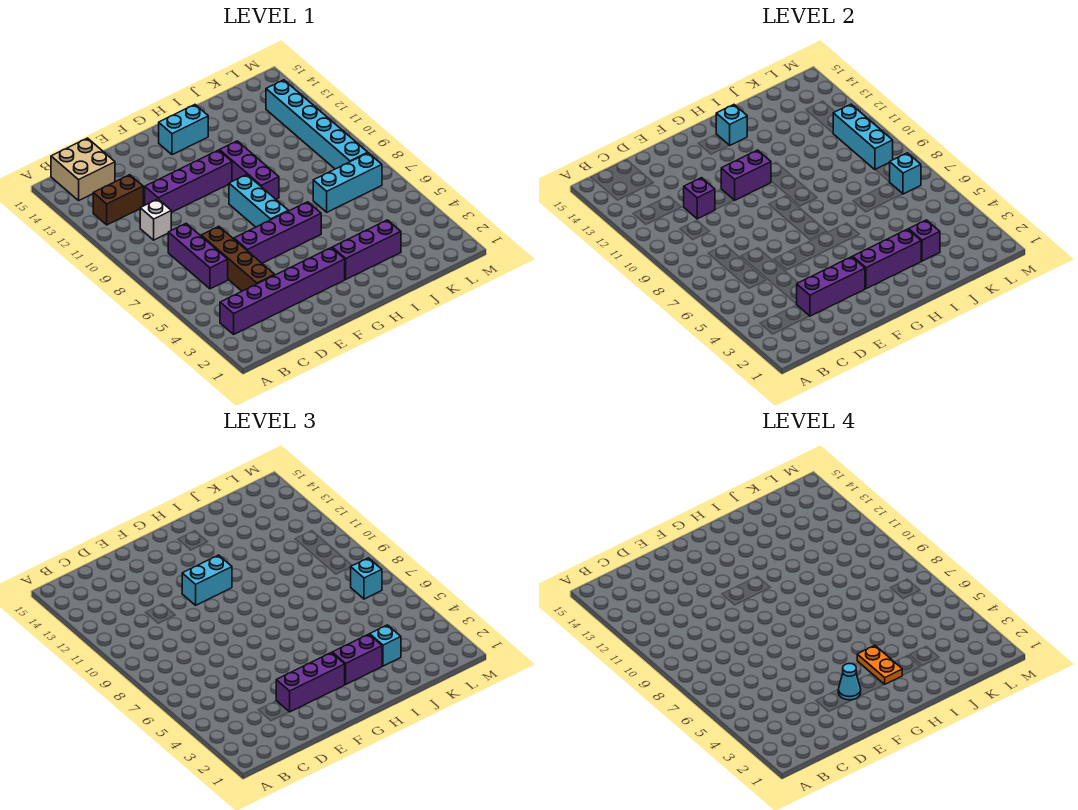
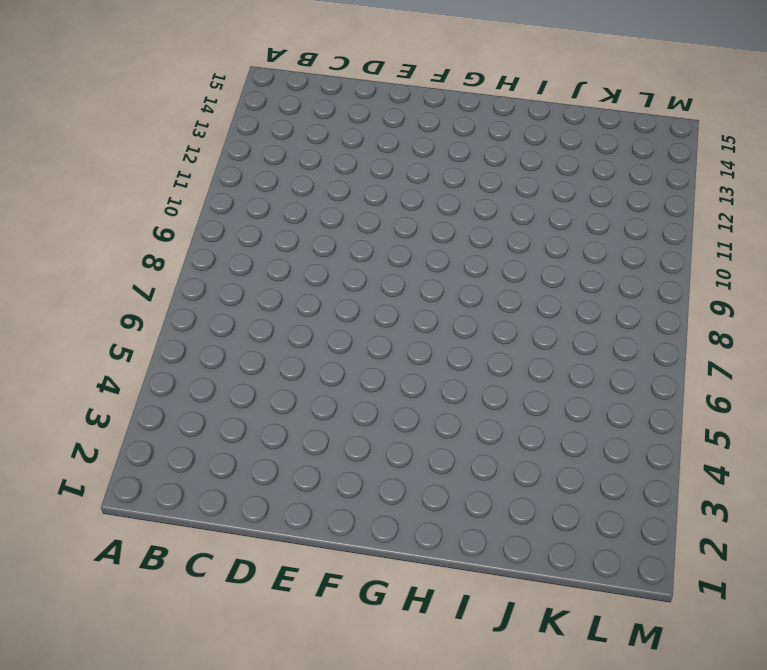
none -> purple brick B3:G3 level 1
none -> brown brick B12:C12 level 1
none -> tan brick B14:C15 level 1

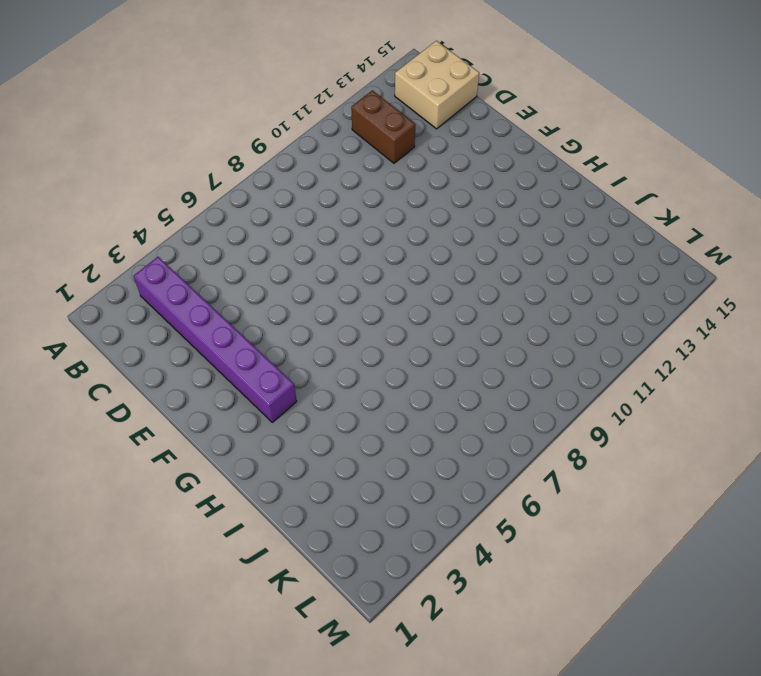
none -> purple brick C6:C8 level 1
none -> white brick C10 level 1
none -> brown brick D4:D7 level 1

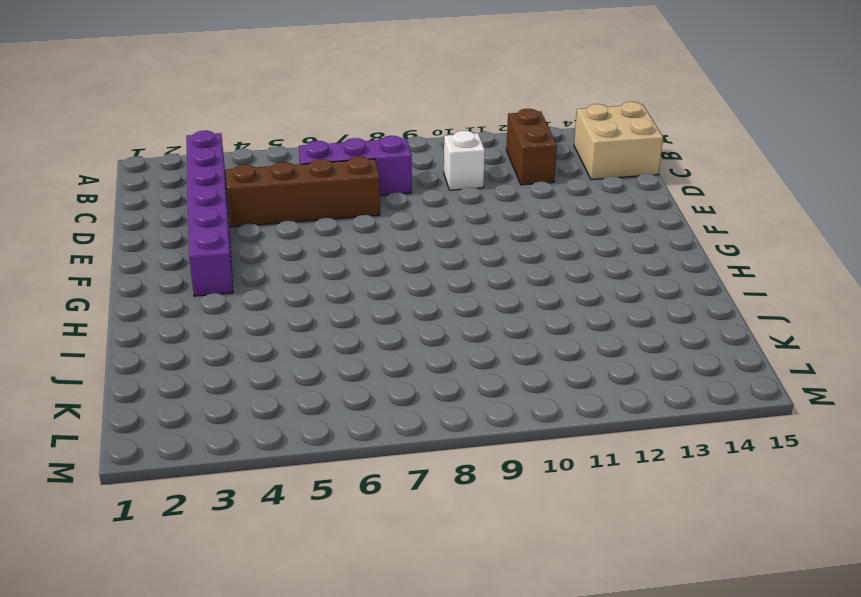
none -> purple brick D11:G11 level 1
none -> purple brick E6:H6 level 1
none -> cyan brick G7:G9 level 1

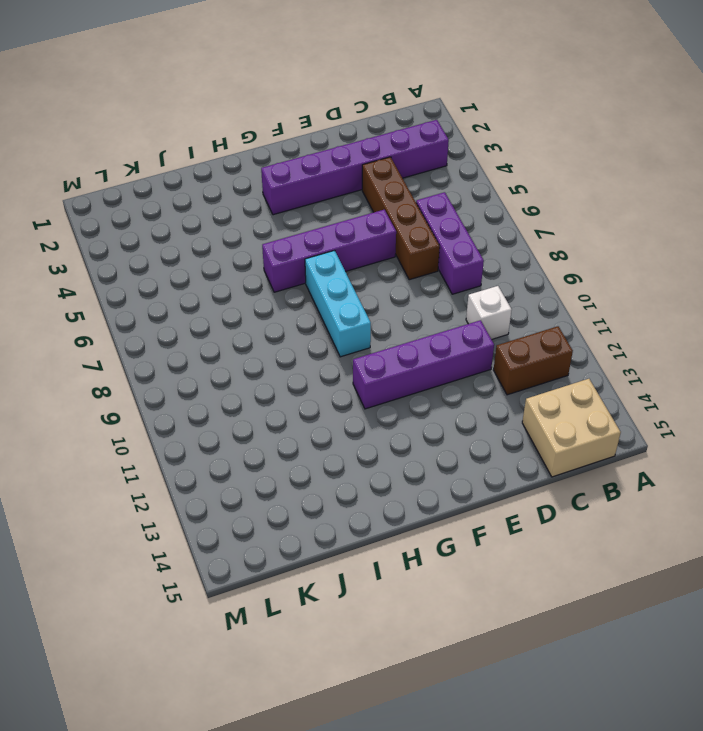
none -> cyan brick G14:H14 level 1
none -> purple brick H3:J3 level 1
none -> purple brick H9:H11 level 1

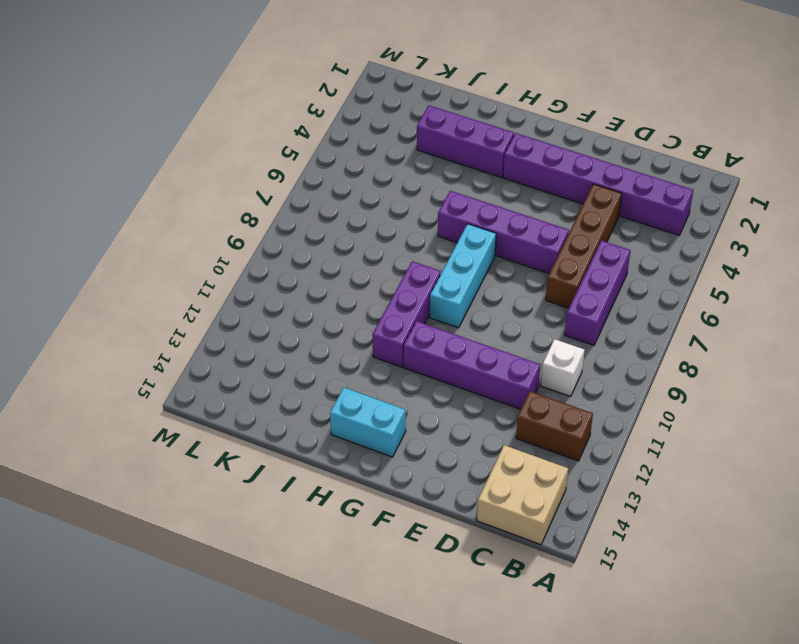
none -> cyan brick J7:L7 level 1
none -> cyan brick L8:L13 level 1
none -> purple brick D3:F3 level 2

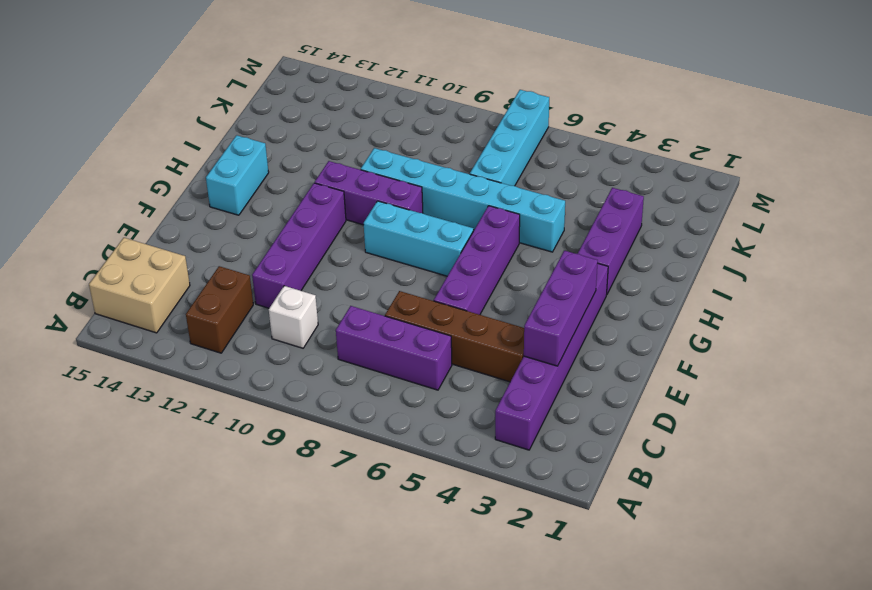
cyan brick I5:I10 level 1 -> cyan brick L8:L13 level 1
cyan brick J7:M7 level 1 -> cyan brick J7:L7 level 1
none -> purple brick D11 level 2
none -> purple brick F11:G11 level 2
none -> purple brick G3:I3 level 2

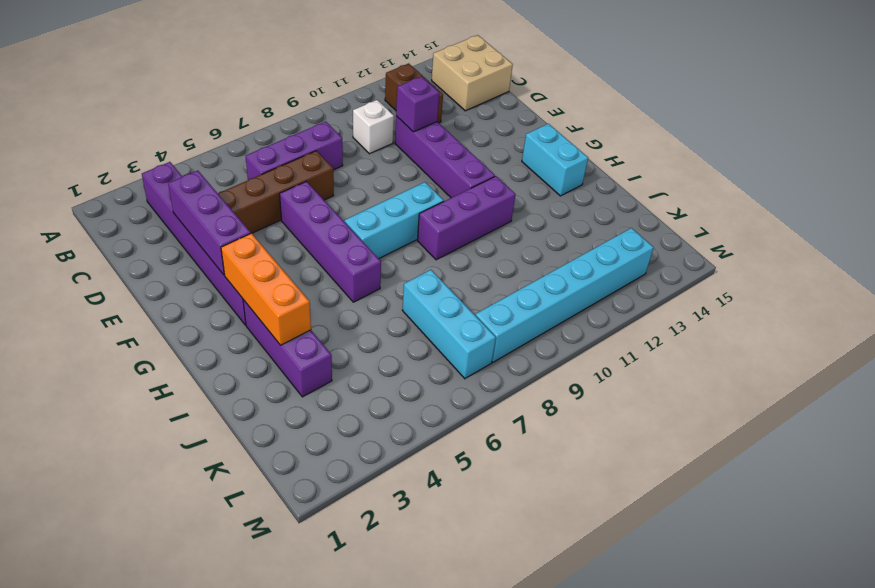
orange brick G3:I3 level 2 -> purple brick G3:I3 level 2
none -> purple brick F11:G11 level 2
none -> cyan brick H14 level 2
none -> purple brick J3 level 2

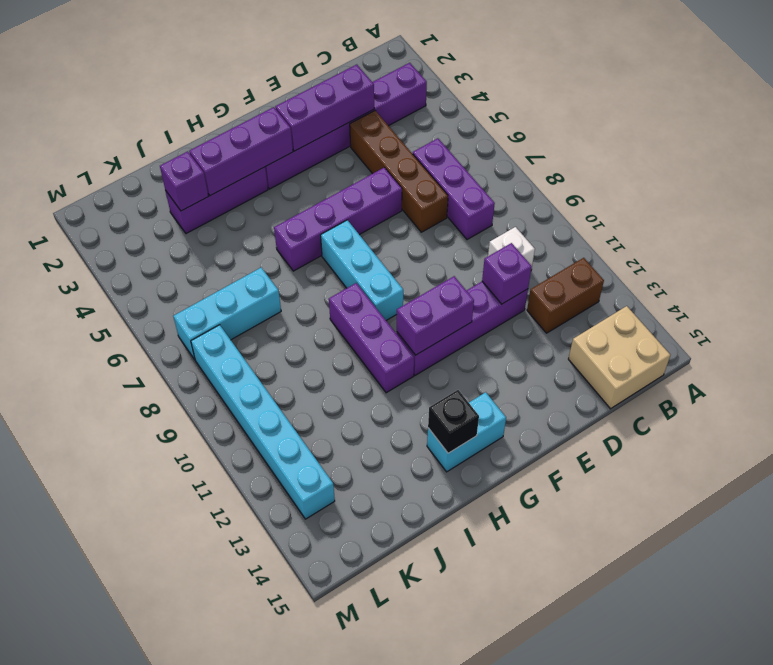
black brick H14 level 2 -> cyan brick H14 level 2
none -> cyan brick L7 level 2
none -> cyan brick L9:L11 level 2
none -> purple brick E3:G3 level 3

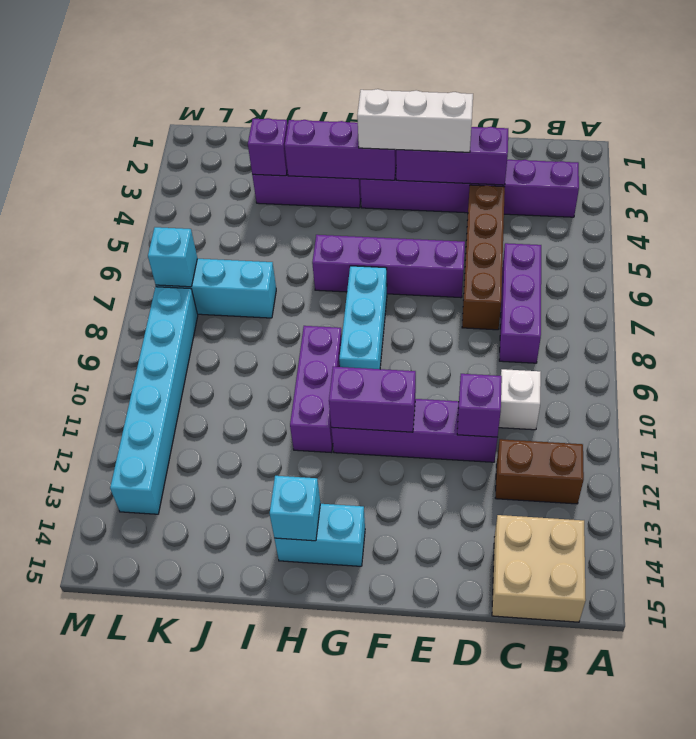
white brick E3:G3 level 3 -> purple brick E3:G3 level 3
none -> cyan brick L9:L11 level 2
none -> cyan brick F11:G11 level 3
none -> purple brick H3:I3 level 3

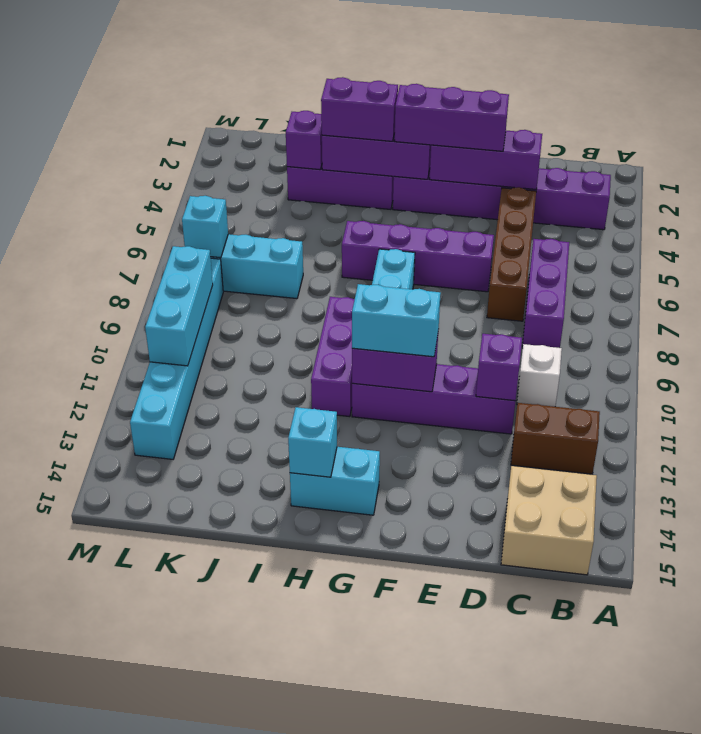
none -> cyan brick J3 level 3
none -> cyan brick L7 level 3
none -> cyan cone F3 level 4

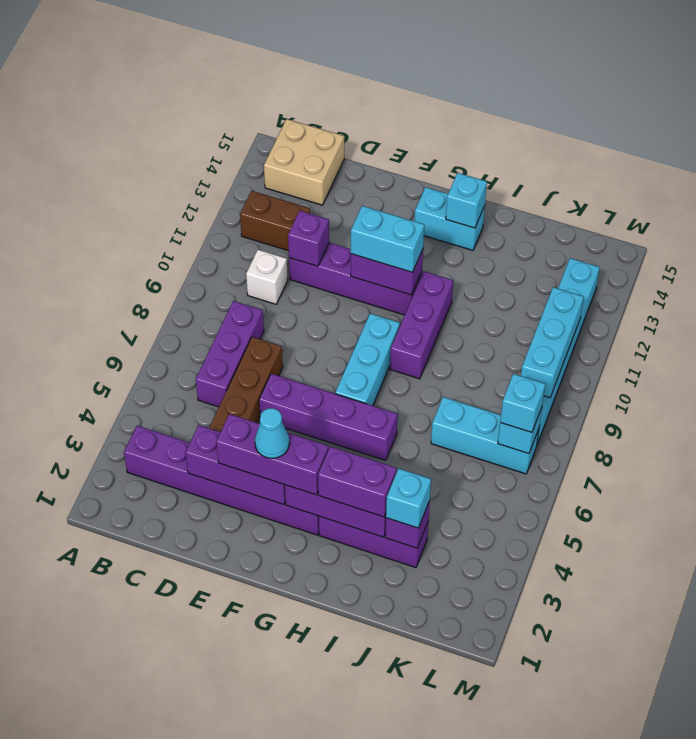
none -> orange plate H3:H4 level 4

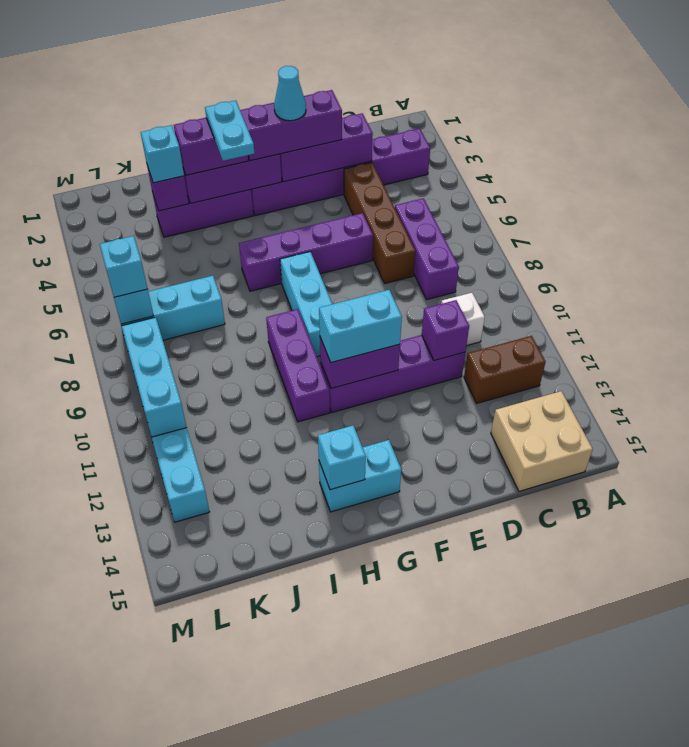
cyan plate H3:H4 level 4 -> orange plate H3:H4 level 4

